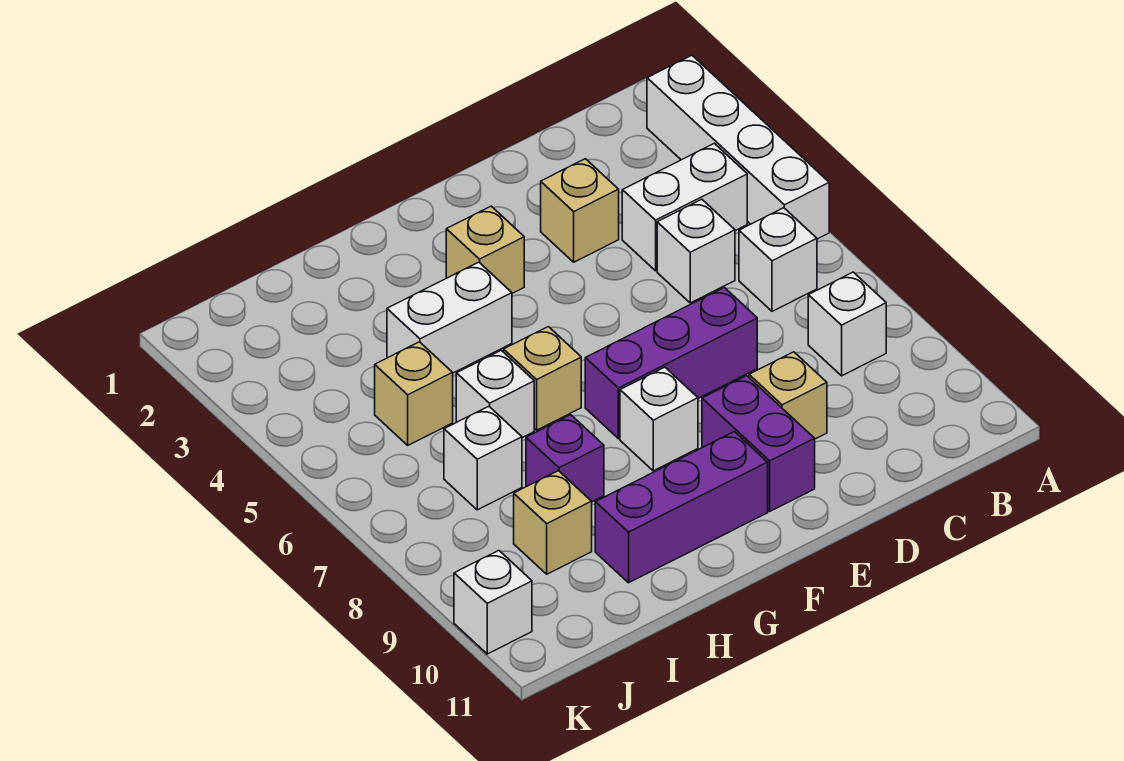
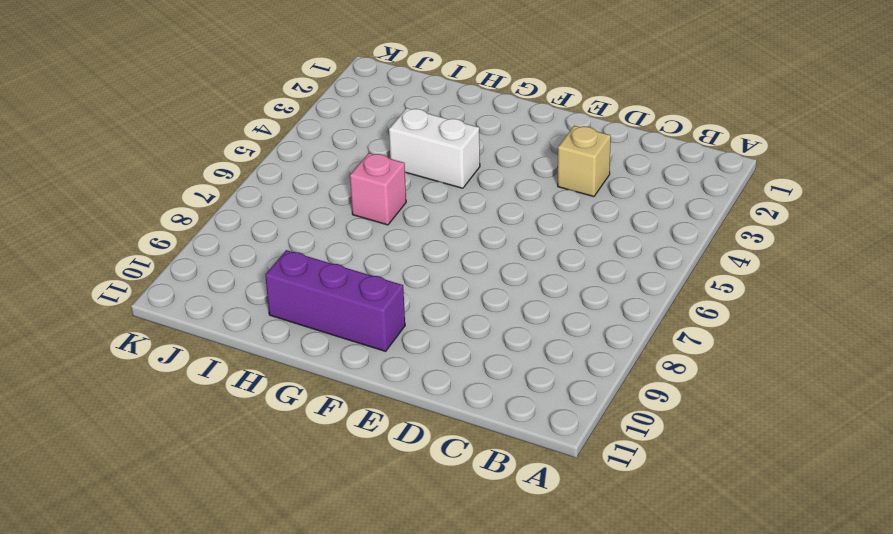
pink brick H6 level 1 -> white brick H6 level 1
none -> white brick A2:A5 level 1
none -> white brick B4:C4 level 1
none -> white brick B6 level 1

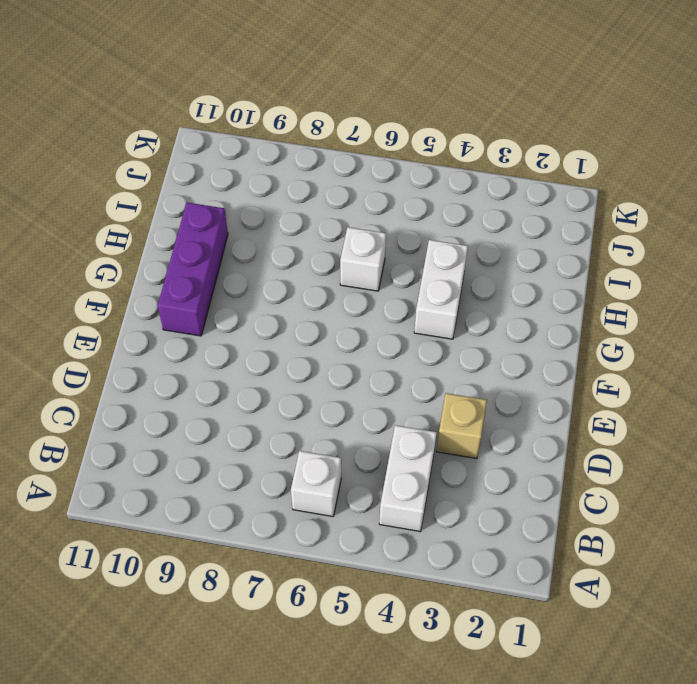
none -> white brick A2:A5 level 1
none -> white brick B8 level 1
none -> white brick C5 level 1

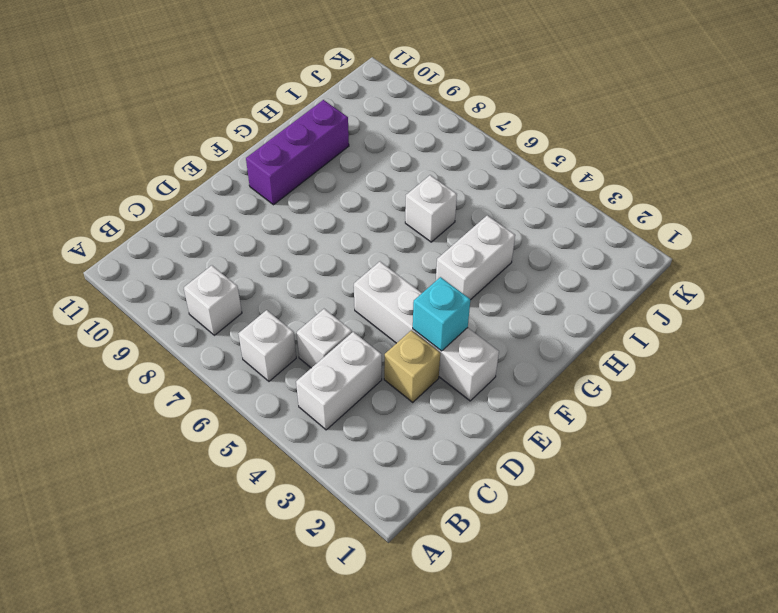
white brick E2:E5 level 1 -> white brick A2:A5 level 1
cyan brick E3 level 2 -> none
none -> purple brick D7:F7 level 1
none -> tan brick D9 level 1
none -> purple brick E9:E10 level 1

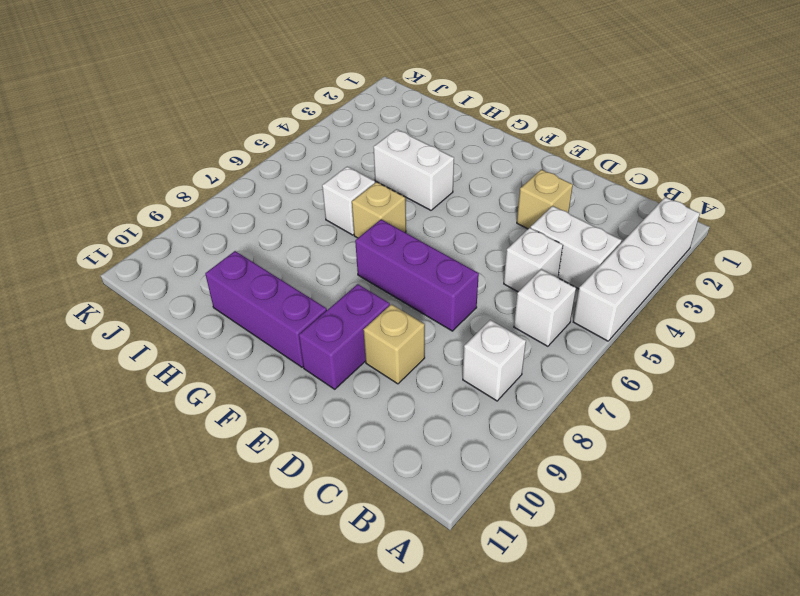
none -> tan brick F3 level 1
none -> white brick F8 level 1
none -> purple brick H8 level 1

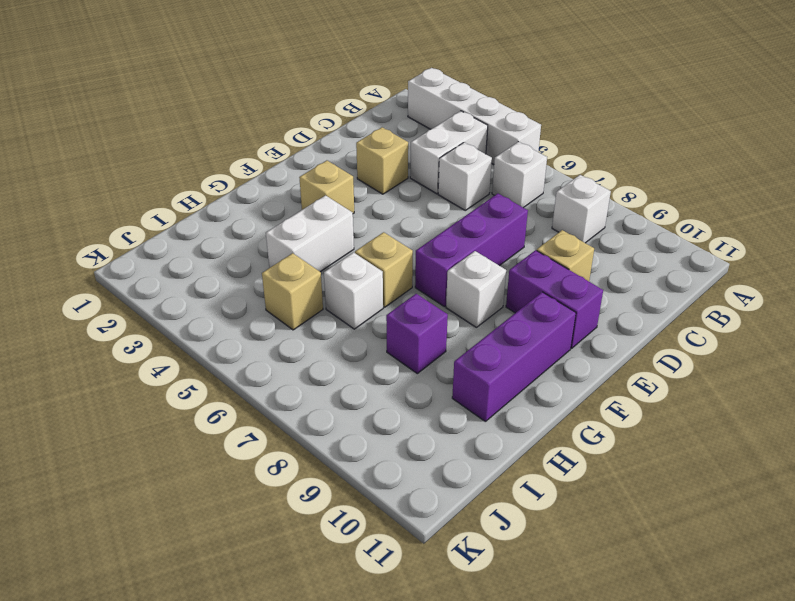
none -> white brick I7 level 1
none -> tan brick I9 level 1
none -> white brick K10 level 1

